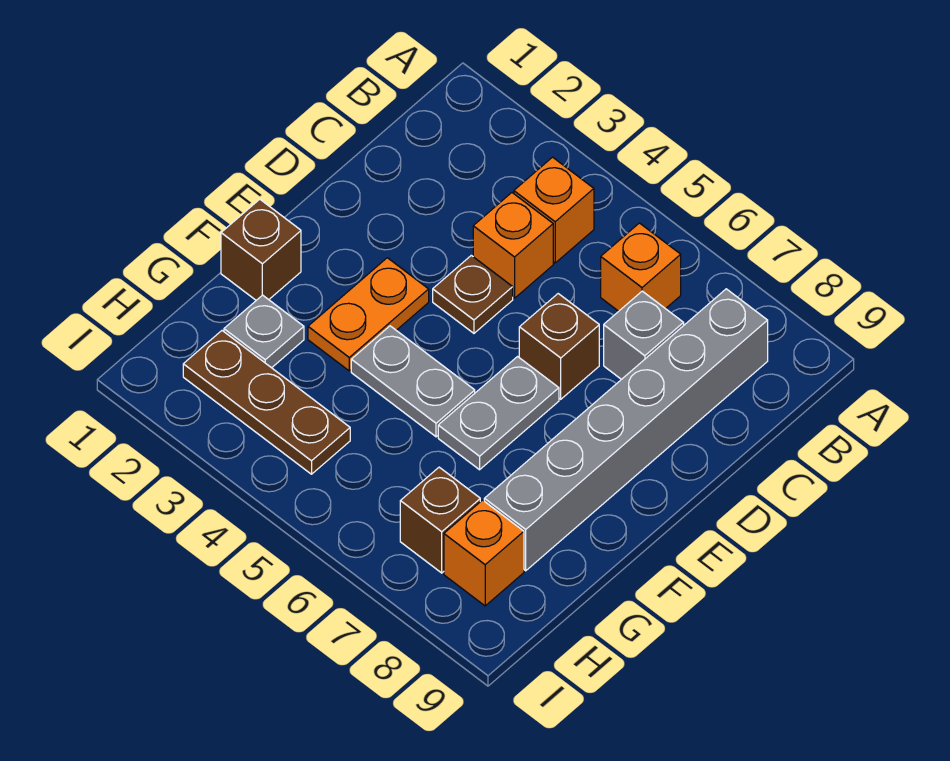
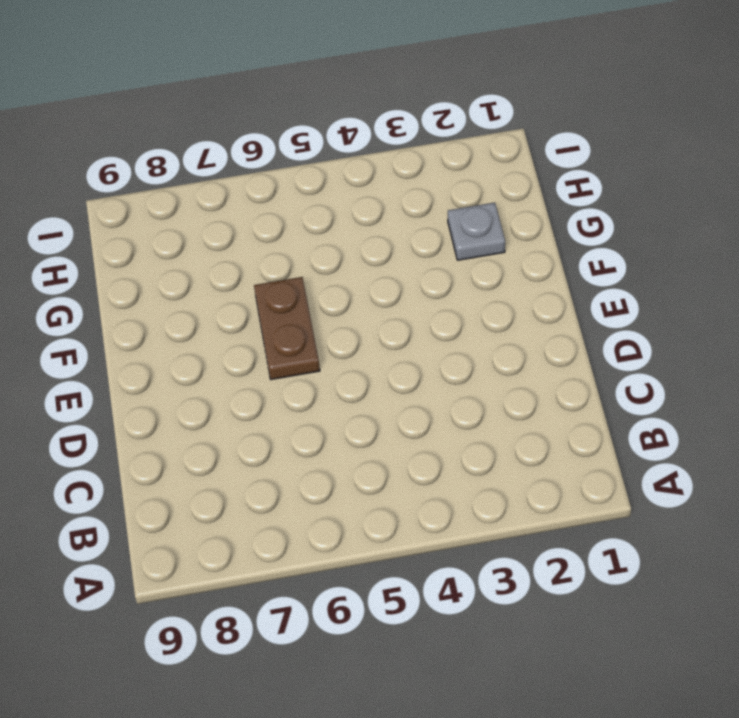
brown plate E6:F6 level 1 -> grey plate E6:F6 level 1
none -> orange brick B4 level 1
none -> orange brick B6 level 1
none -> grey brick B8:G8 level 1

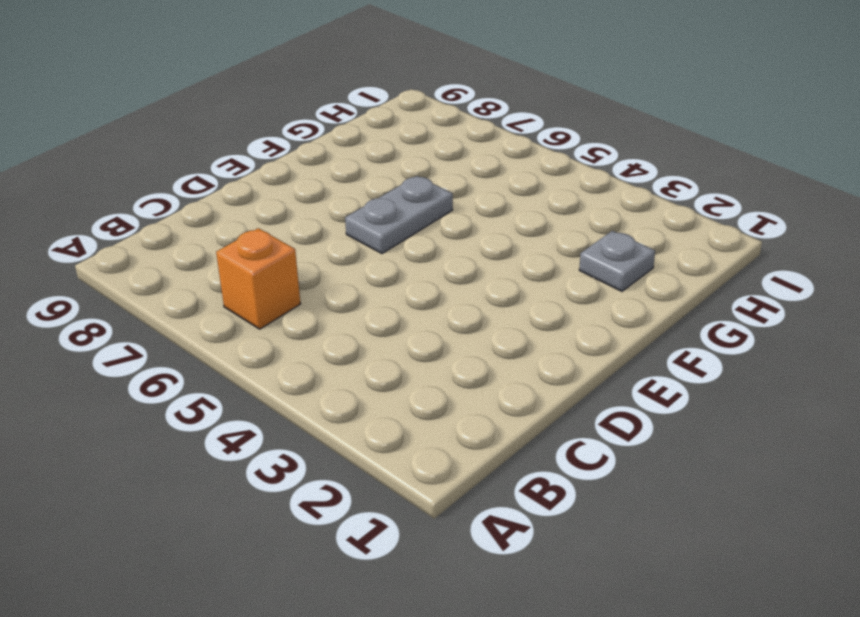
none -> orange brick B4 level 1
none -> grey brick B8:G8 level 1
none -> orange brick C4 level 1

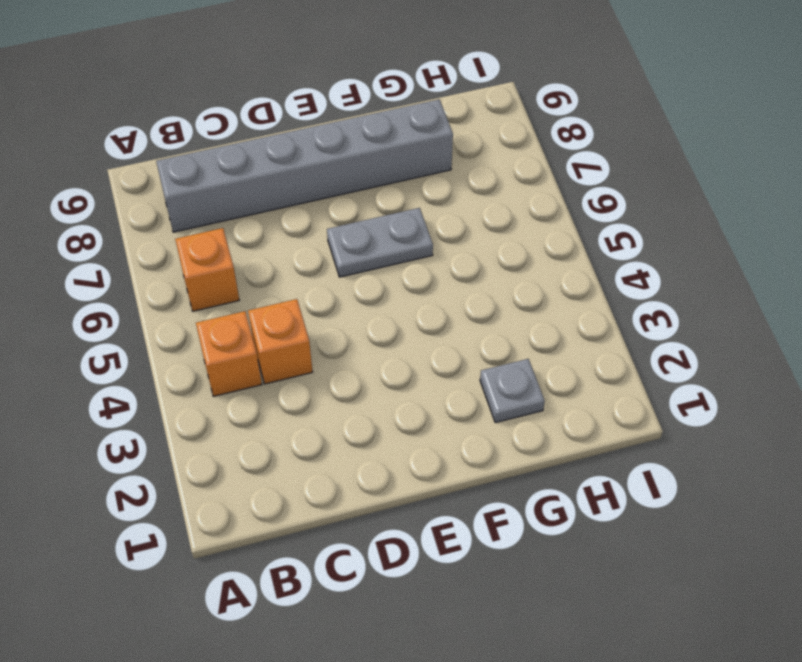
none -> grey brick C7 level 1
none -> brown plate D4 level 1
none -> brown brick D6 level 1

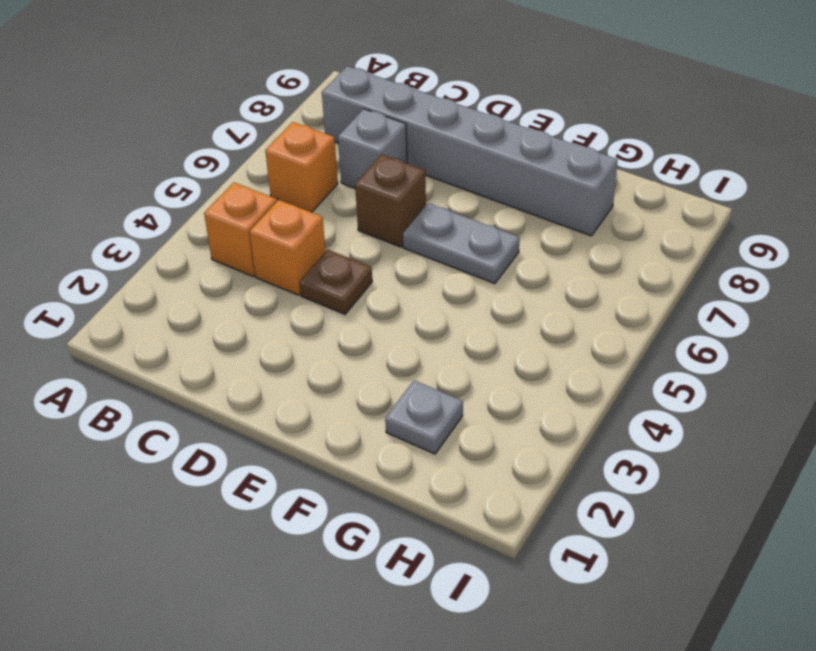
none -> orange plate E3:F3 level 1
none -> brown brick F1 level 1
none -> grey plate F4:F5 level 1

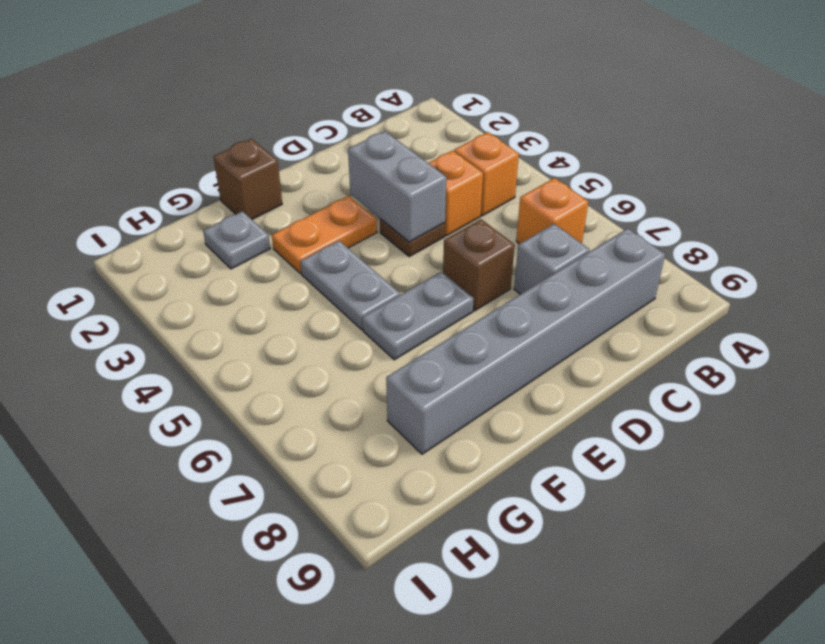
grey brick D3:D4 level 2 -> none
none -> brown plate H2:H4 level 1
none -> brown brick H7 level 1
none -> orange brick H8 level 1

